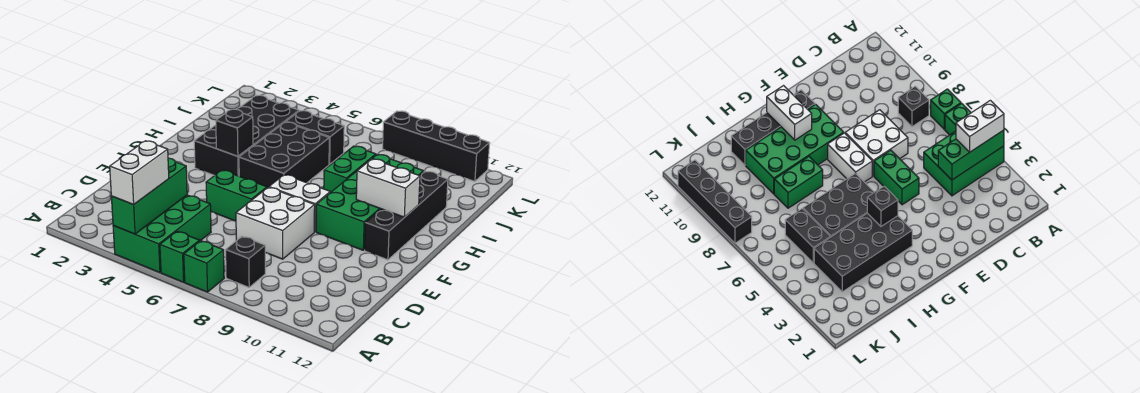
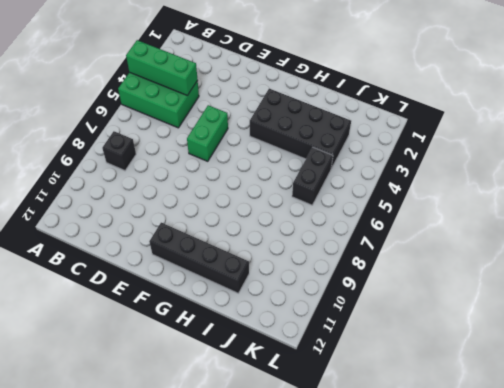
none -> green brick A6 level 1
none -> green brick A7 level 1
none -> white brick D7:E8 level 1

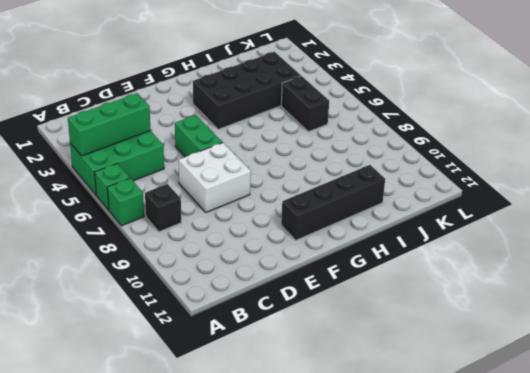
none -> white brick F7:F8 level 1
none -> green brick F9:I10 level 1
none -> black brick G5:I6 level 1

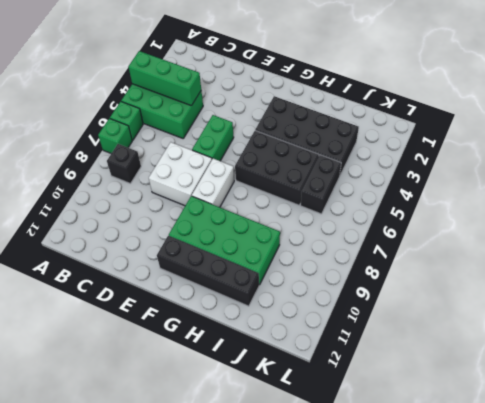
none -> green brick H8:I8 level 1
none -> black brick L8:L11 level 1
none -> black brick G4 level 2

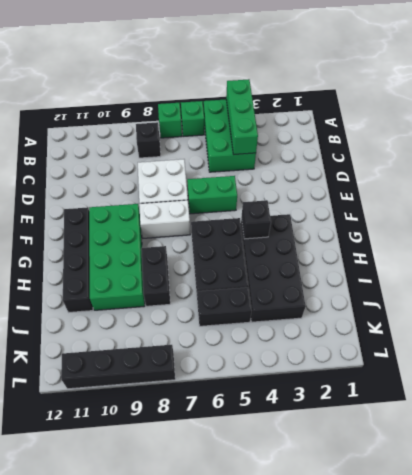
black brick H8:I8 level 1 -> green brick H8:I8 level 1
none -> white brick G10:G11 level 2
none -> white brick A4:B4 level 3

